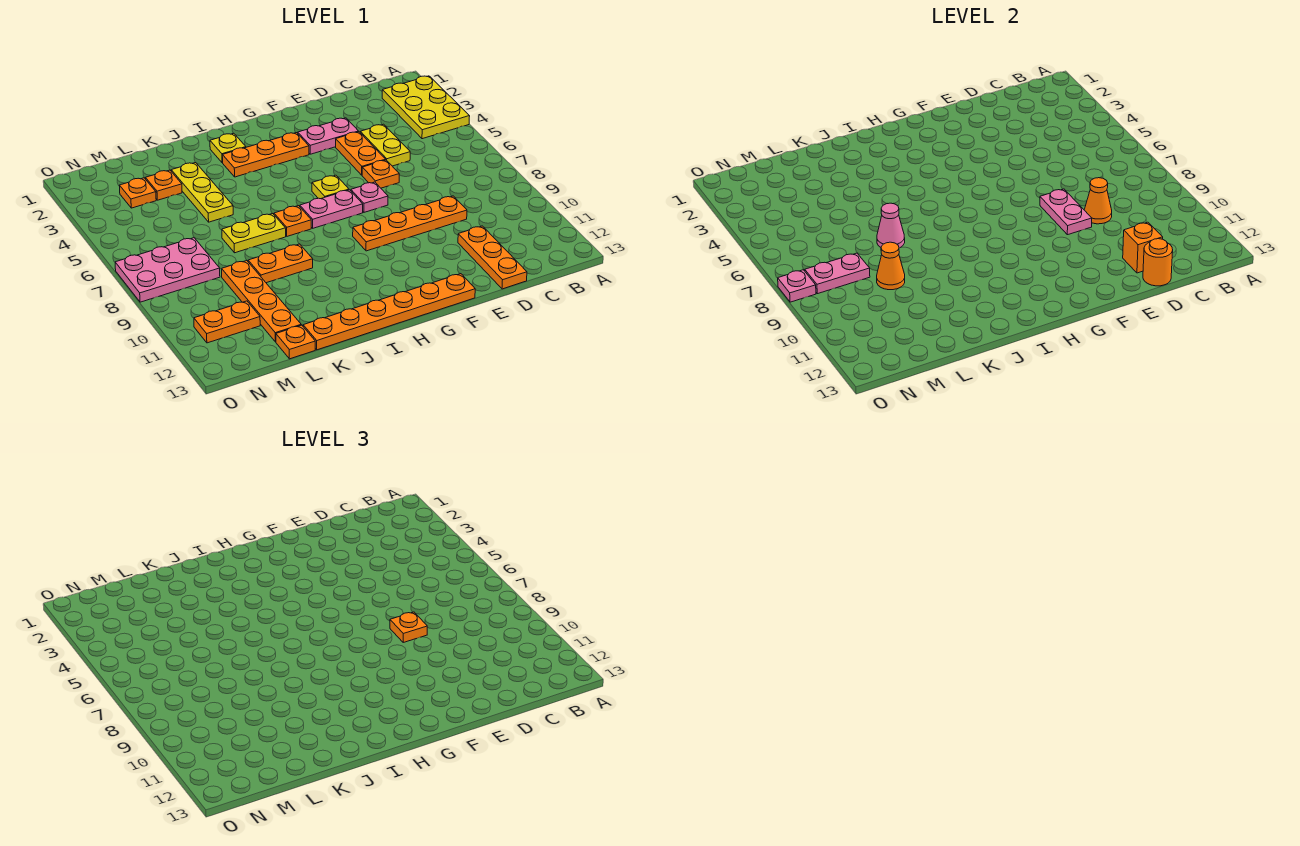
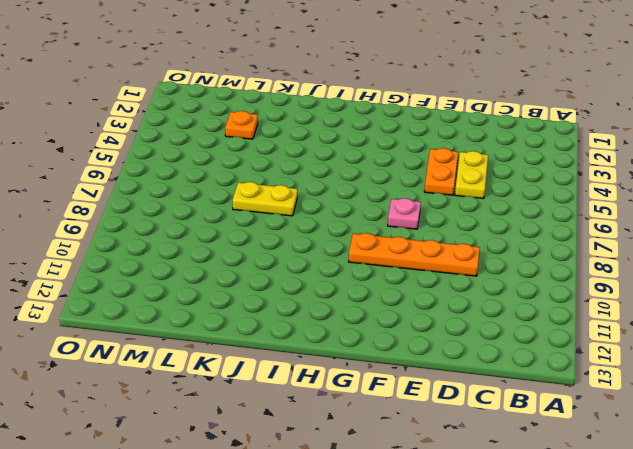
none -> yellow plate A2:B4 level 1
none -> orange plate D11:D13 level 1
none -> pink plate E3:F3 level 1
none -> orange plate E6 level 1

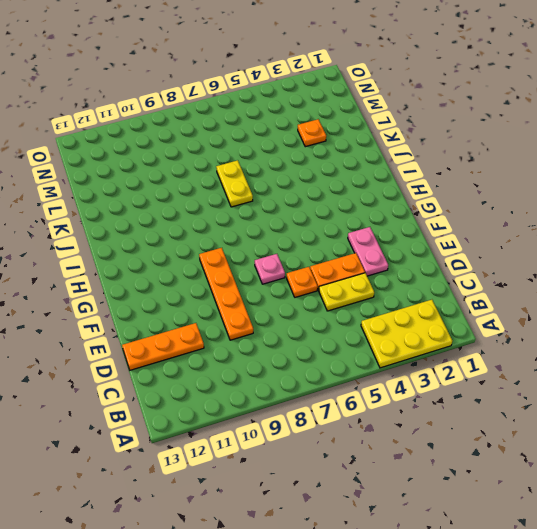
none -> orange plate F13:K13 level 1
none -> orange plate G3:I3 level 1
none -> yellow plate G6 level 1
none -> pink plate G7:H7 level 1

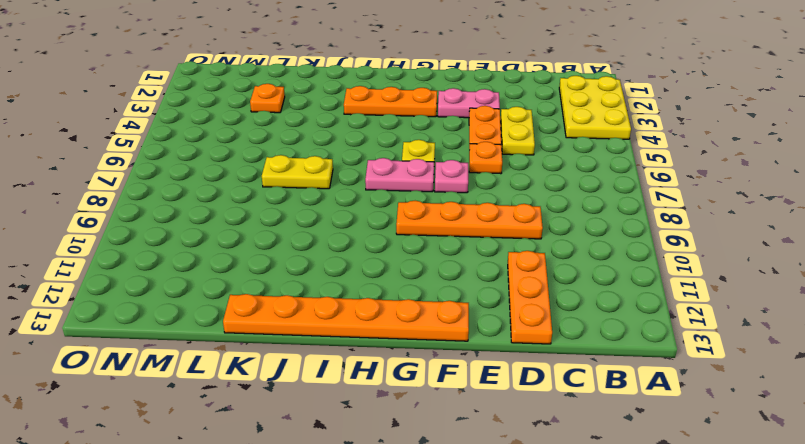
none -> yellow plate I2 level 1
none -> orange plate I7 level 1
none -> orange plate J9:K9 level 1
none -> yellow plate K3:K5 level 1

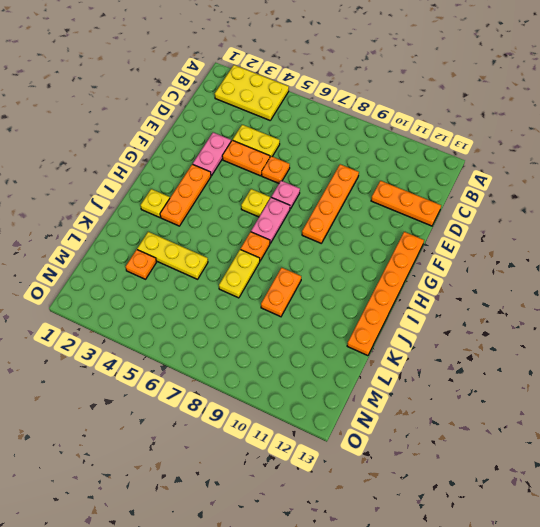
none -> orange plate L9:L12 level 1
none -> orange plate L13 level 1
none -> orange plate M3 level 1
none -> pink plate M7:O8 level 1

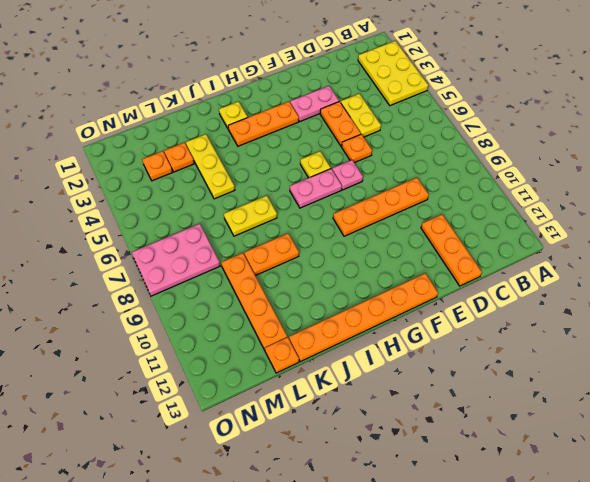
none -> orange plate I7 level 1
none -> orange plate M11:N11 level 1
none -> orange cone D9 level 2
none -> orange brick D12 level 2

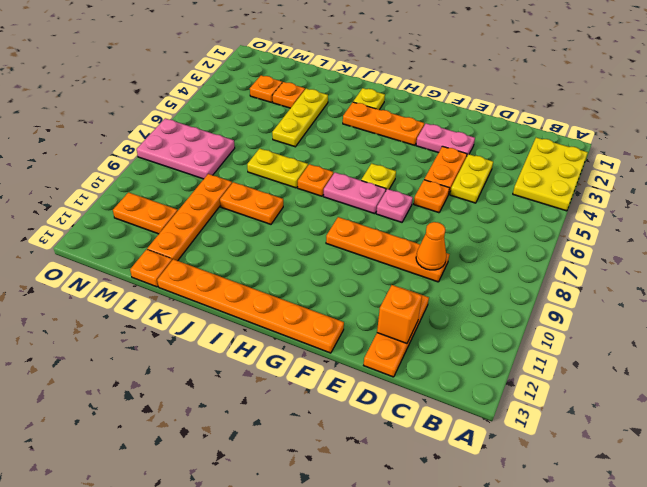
none -> orange round brick D13 level 2
none -> pink plate E8:E9 level 2
none -> pink cone K7 level 2
none -> orange cone L9 level 2

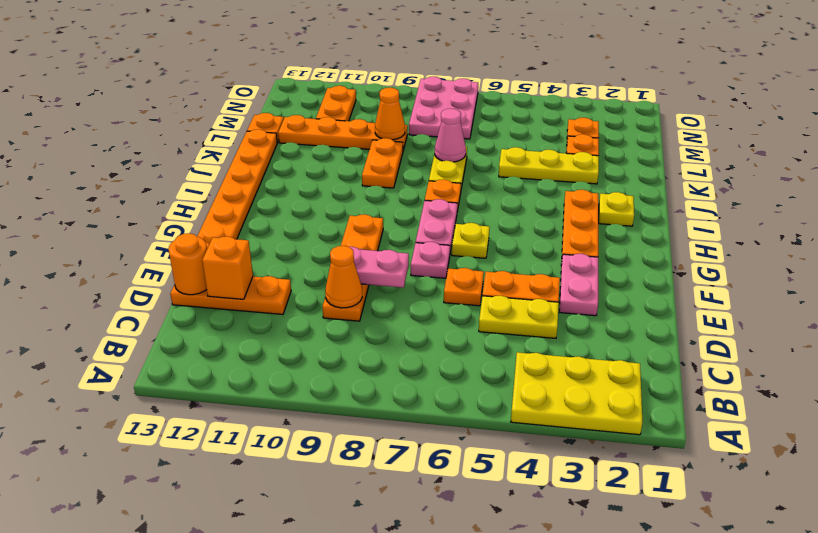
none -> pink plate M8:N8 level 2
none -> pink plate O8 level 2
none -> orange plate E8 level 3

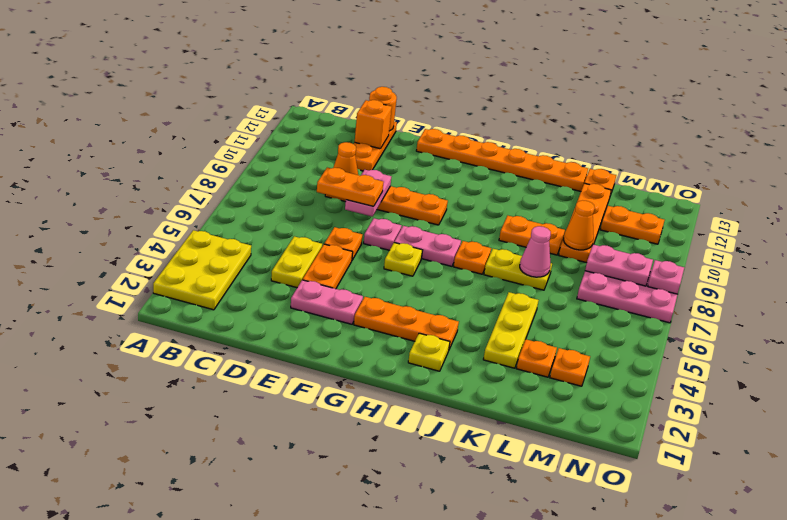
orange plate D8:E8 level 3 -> orange plate E8 level 3

